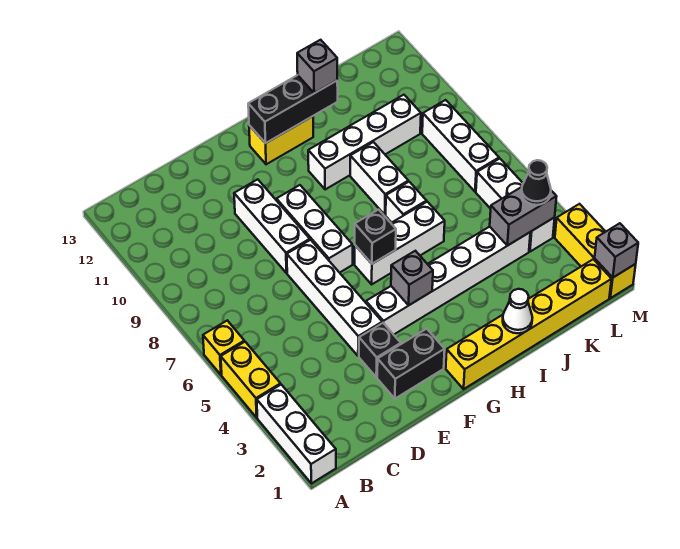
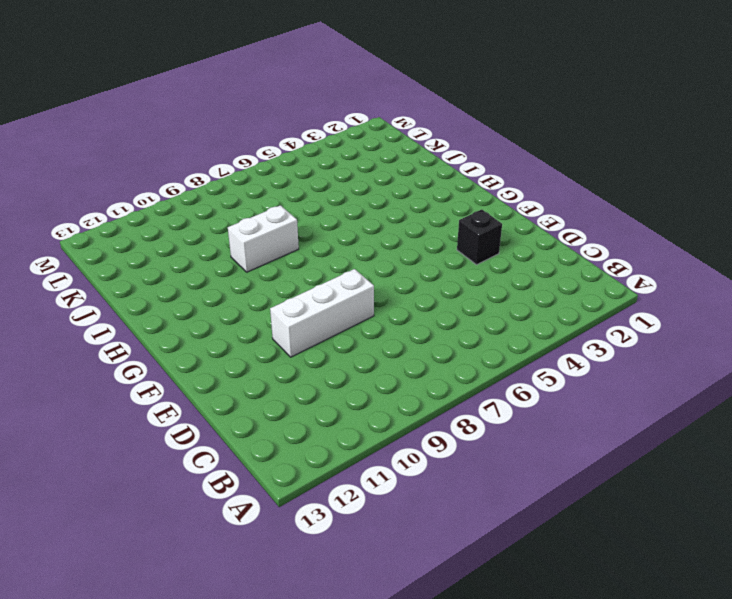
none -> white brick A1:A3 level 1
none -> yellow brick A4:A5 level 1
none -> yellow brick A6 level 1

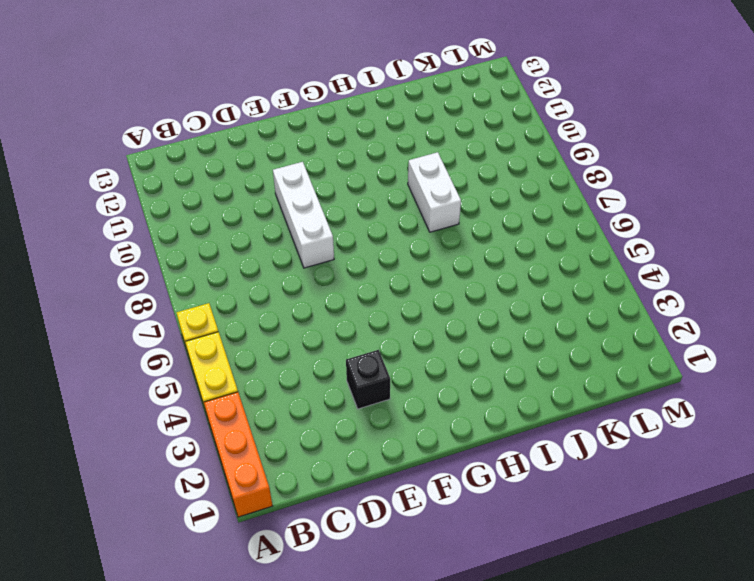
orange brick A1:A3 level 1 -> white brick A1:A3 level 1
none -> black brick E2:F2 level 1
none -> white brick E4:E7 level 1
none -> white brick F4:K4 level 1

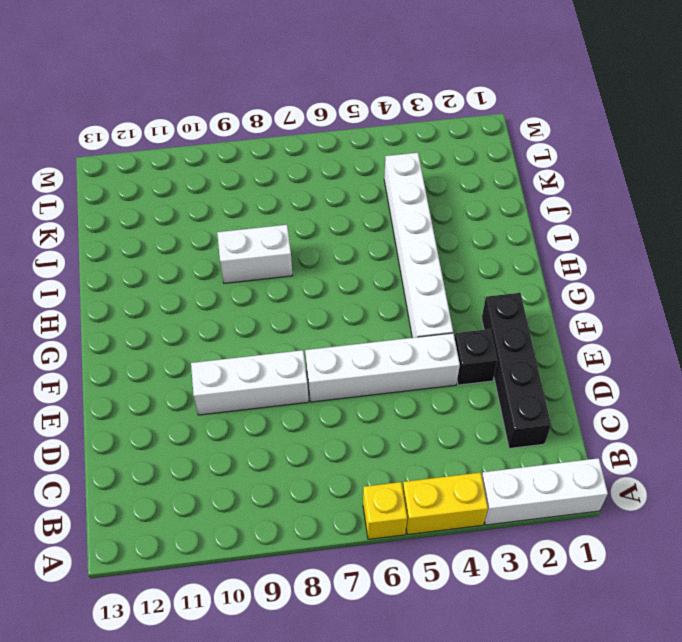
black brick C2:F2 level 1 -> black brick E2:F2 level 1
none -> white brick F7:F9 level 1
none -> yellow brick G1:L1 level 1
none -> white brick G6:I6 level 1

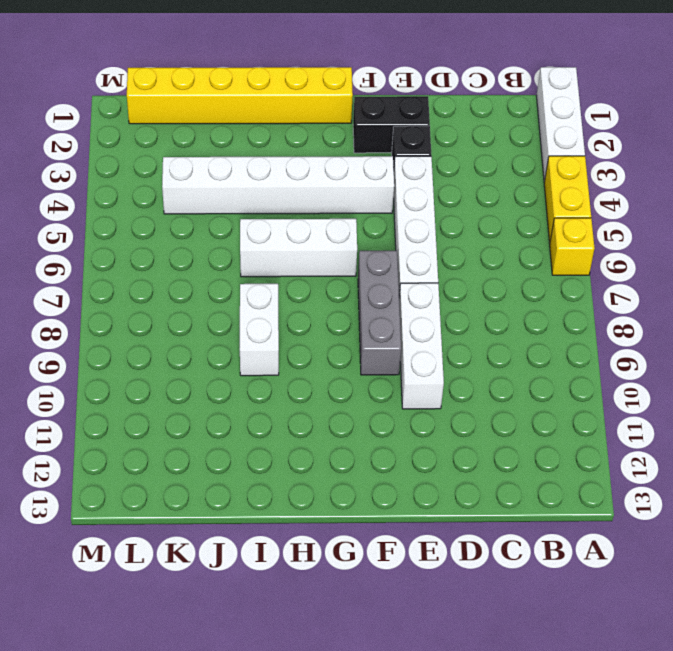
grey brick F7:F9 level 1 -> white brick F7:F9 level 1
none -> yellow brick G12:H12 level 1
none -> white brick H10:K10 level 1
none -> white brick I7 level 1

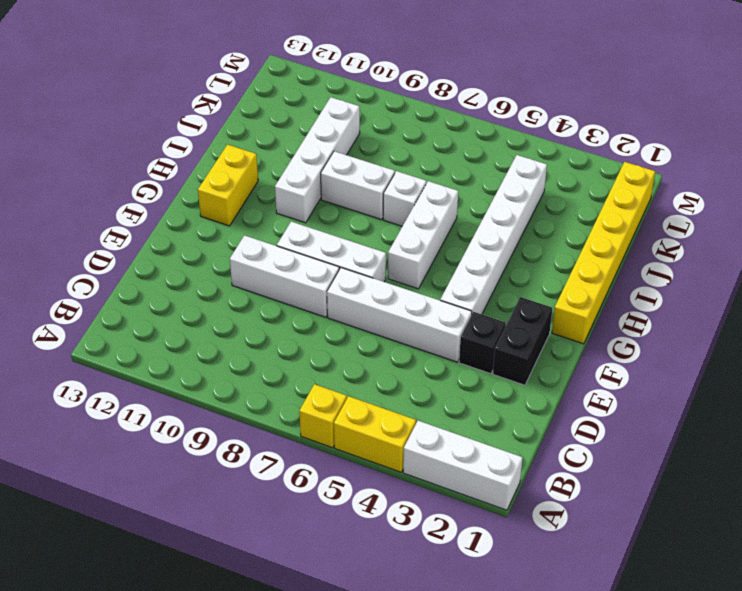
none -> white brick L4:L6 level 1
none -> white brick L7:L9 level 1
none -> yellow brick M1:M3 level 1

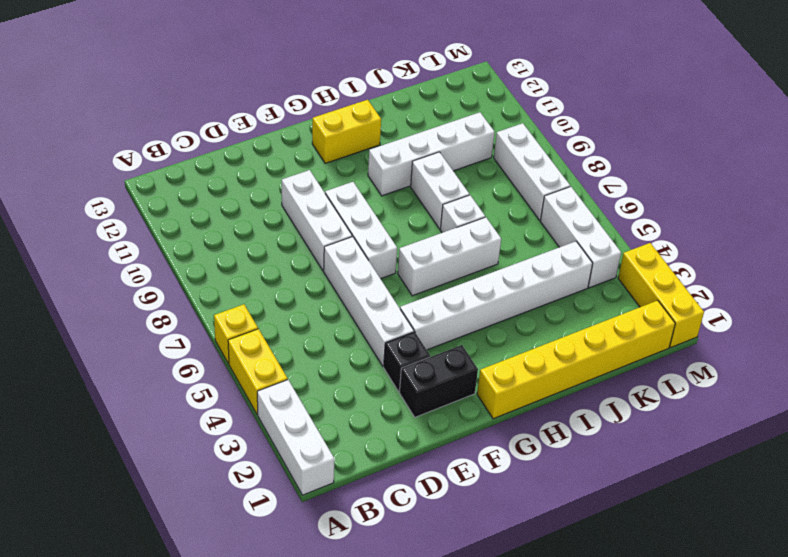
none -> grey brick G4 level 2
none -> black brick G6 level 2
none -> black brick G12:I12 level 2

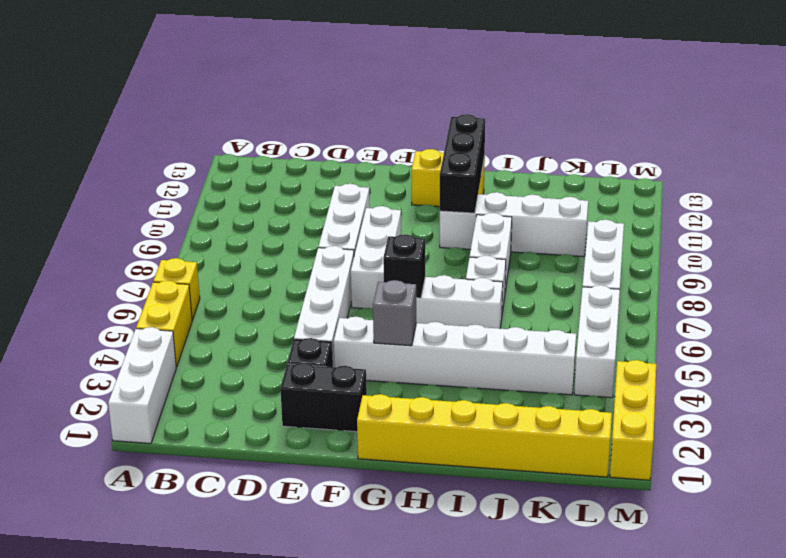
black brick H10:H12 level 2 -> black brick G12:I12 level 2
none -> white cone I1 level 2
none -> grey brick K4:L4 level 2
none -> grey brick M1 level 2

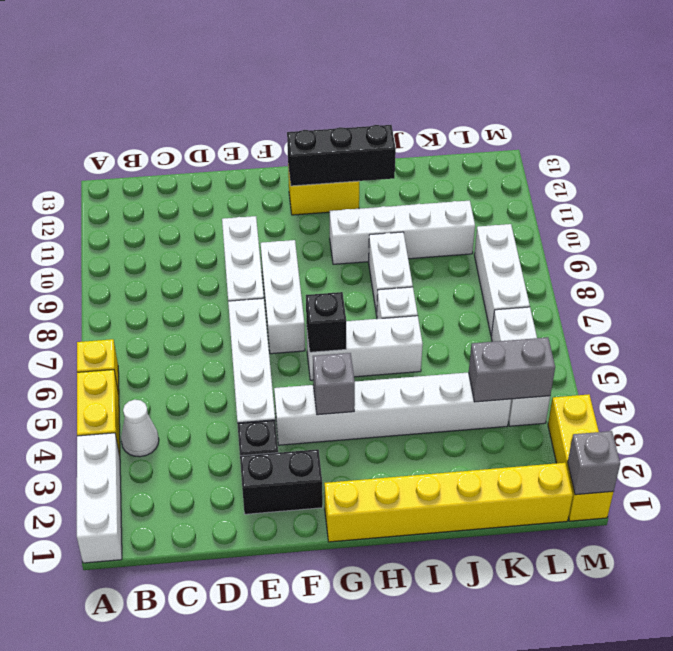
white cone B4 level 1 -> white cone I1 level 2
none -> grey brick I12 level 3
none -> black cone L4 level 3

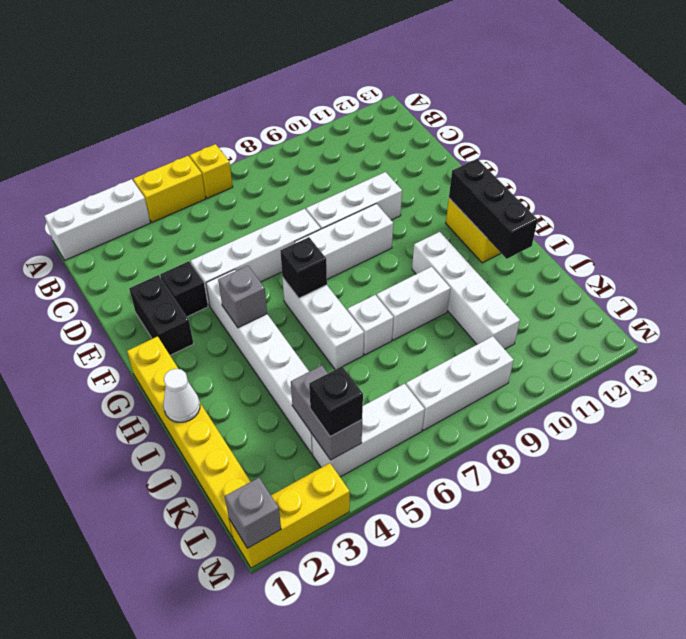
black brick L4 level 3 -> black cone L4 level 3
none -> grey brick I12 level 3

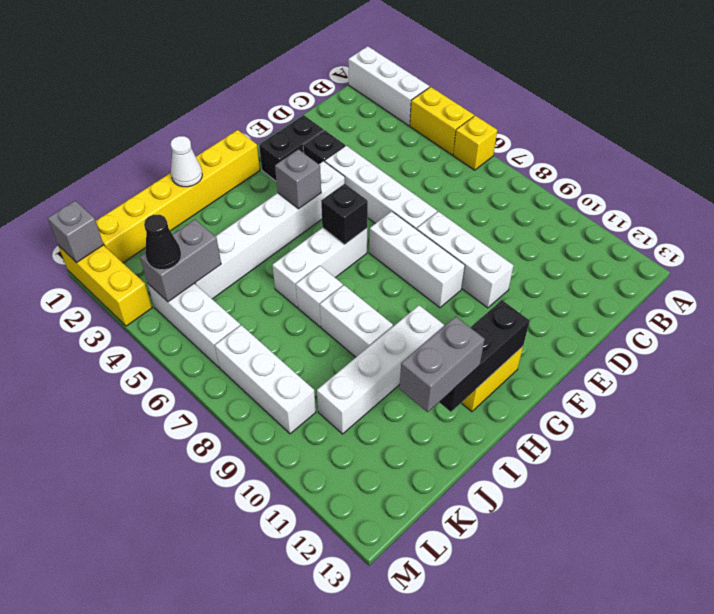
grey brick I12:J12 level 3 -> grey brick I12 level 3

